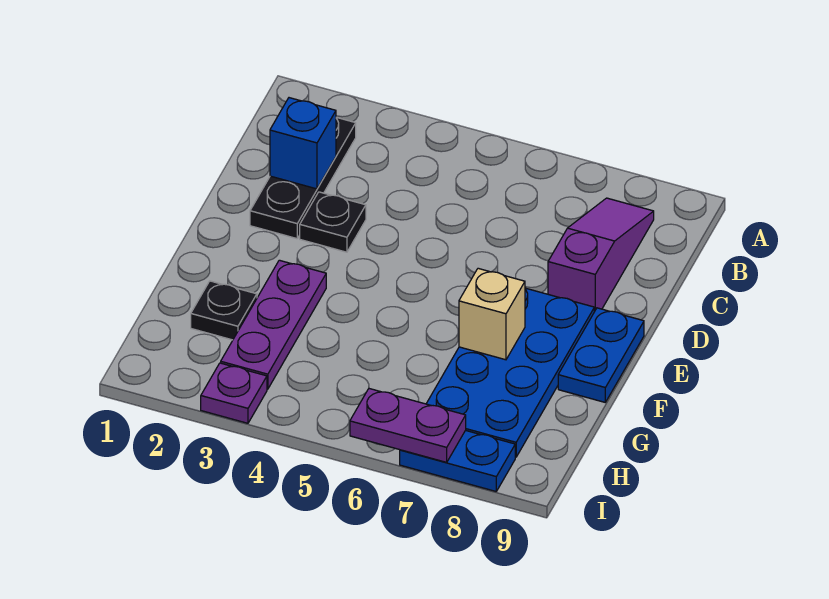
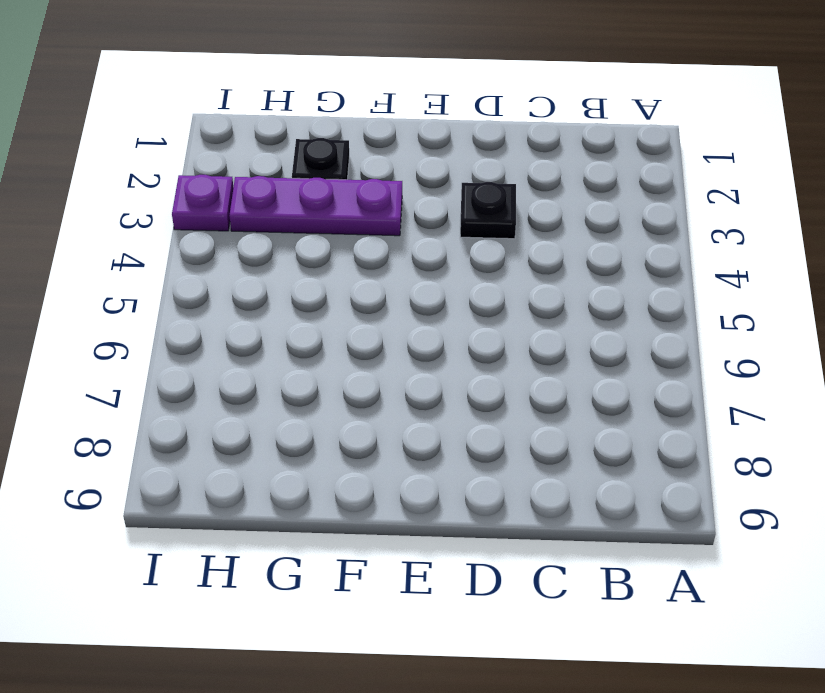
none -> black plate B2:D2 level 1
none -> purple slope B8:D8 level 1 top D
none -> blue plate E7:H8 level 1

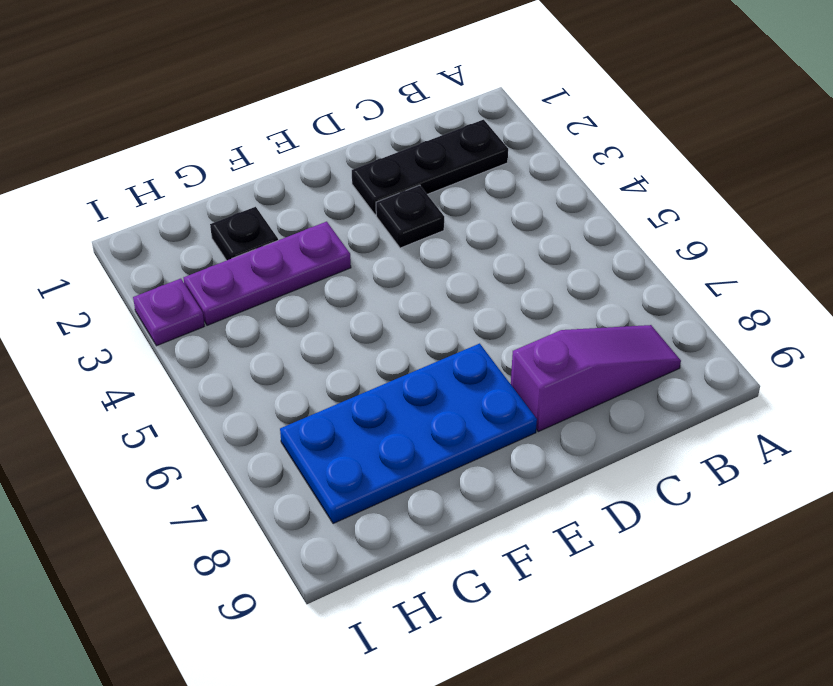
none -> blue plate E9:F9 level 1
none -> blue plate I7:I8 level 1
none -> blue brick C2 level 2

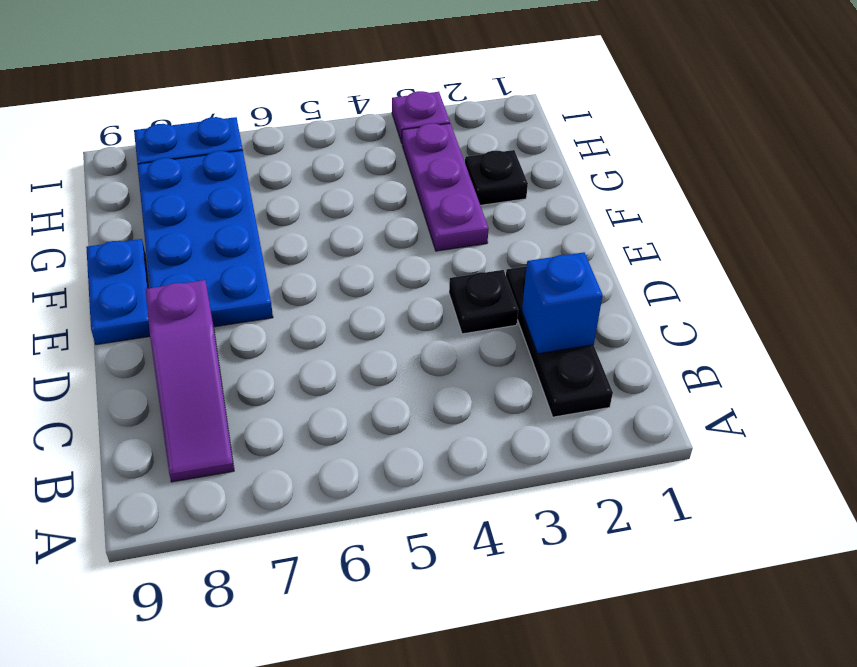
none -> tan brick F7 level 2
none -> purple plate I6:I7 level 2

